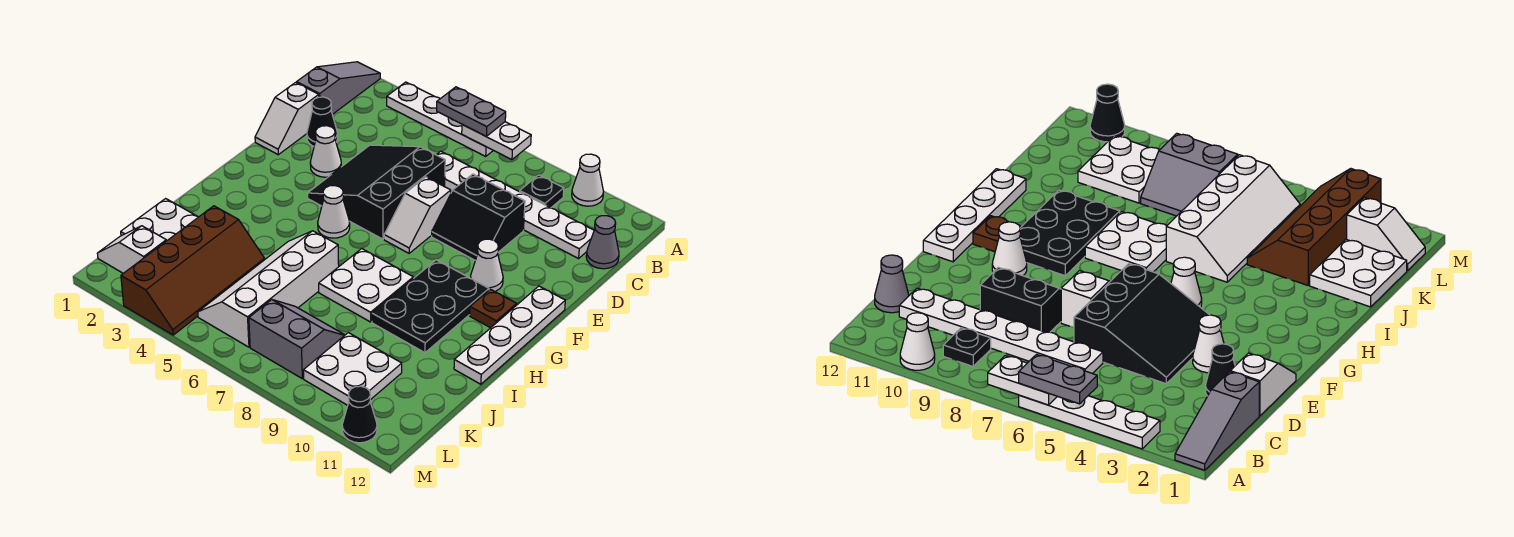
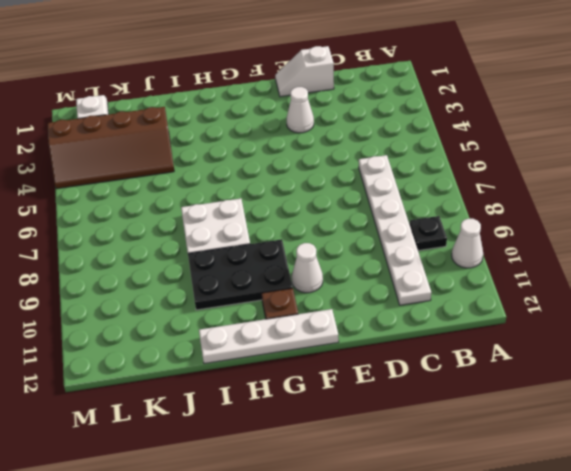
none -> grey slope A1:C1 level 1 top C
none -> white plate A3:A6 level 1
none -> grey cone C12 level 1

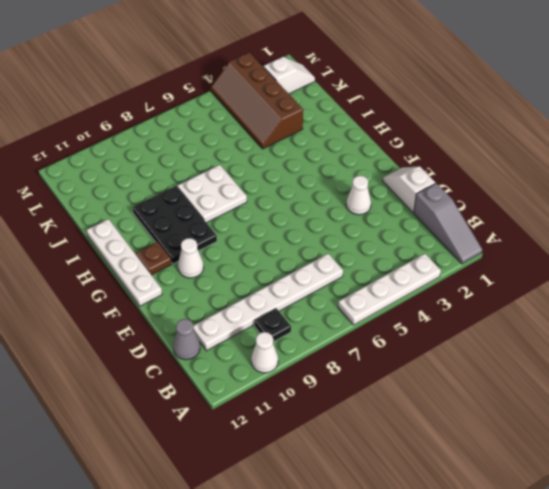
none -> black cone D2 level 1
none -> black slope D4:F6 level 1 top 6
none -> black slope D8:E9 level 1 top D

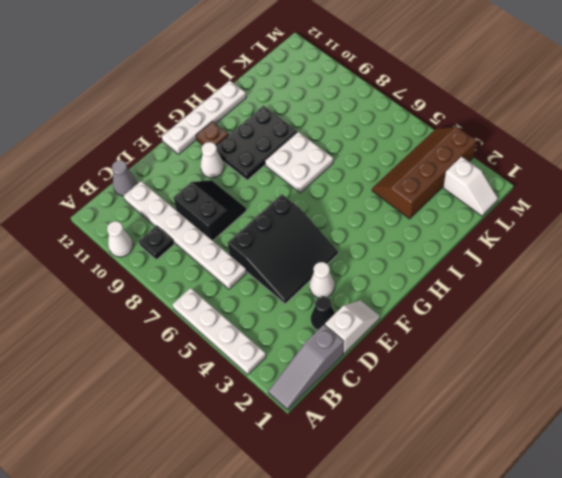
none -> white slope E7:F7 level 1 top E
none -> white cone G5 level 1
none -> white slope I5:L6 level 1 top 6

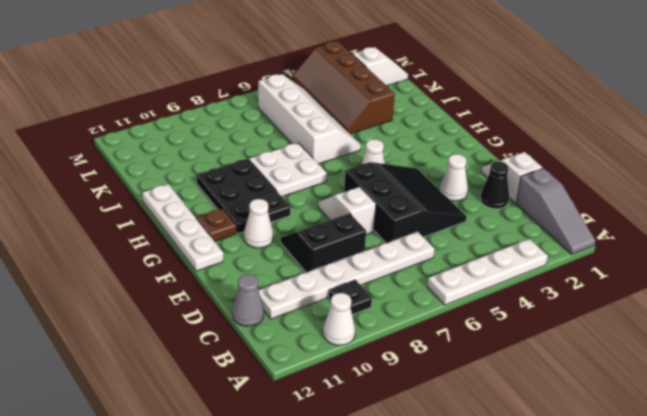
none -> white plate J1:K2 level 1
none -> grey slope K7:L8 level 1 top L
none -> white plate K9:L10 level 1

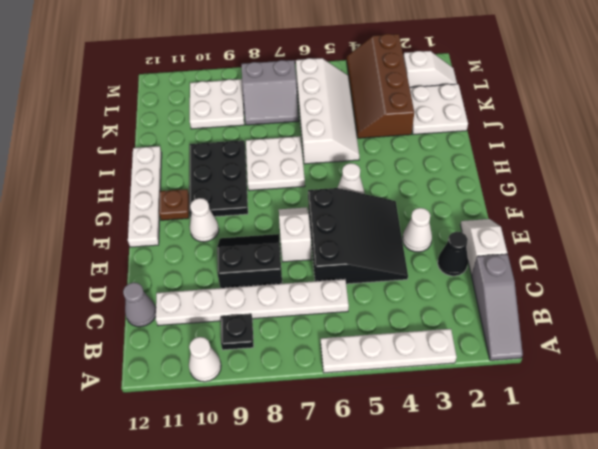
none -> black cone M11 level 1
none -> white plate A6:A7 level 2
none -> grey plate A5:A6 level 3

